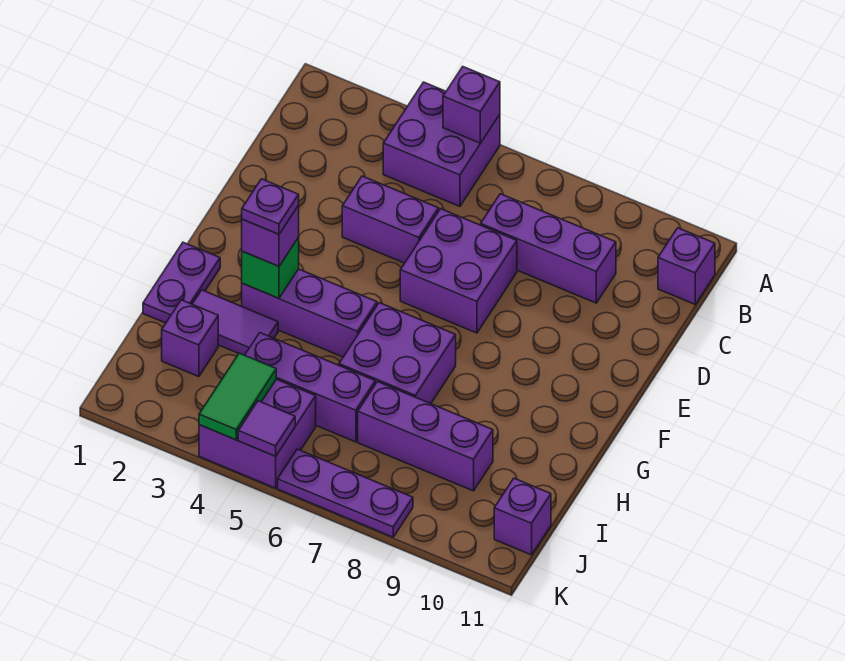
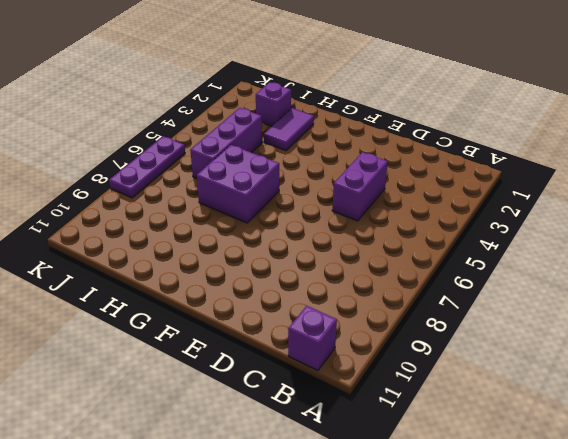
none -> purple brick A4:B5 level 1
none -> purple brick C7:C9 level 1
none -> purple brick D6:E7 level 1

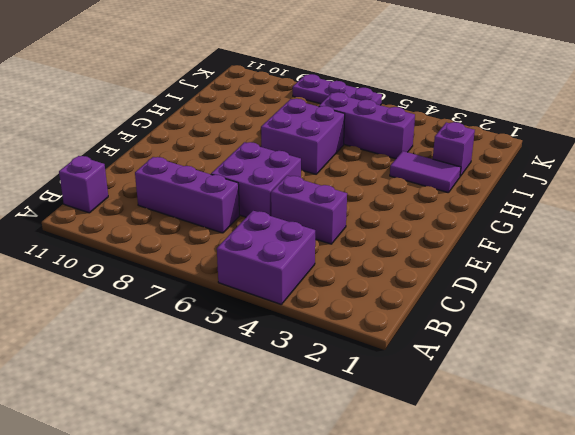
none -> purple plate G1:H1 level 1
none -> purple brick G3:G5 level 1
none -> purple brick I7:I9 level 1

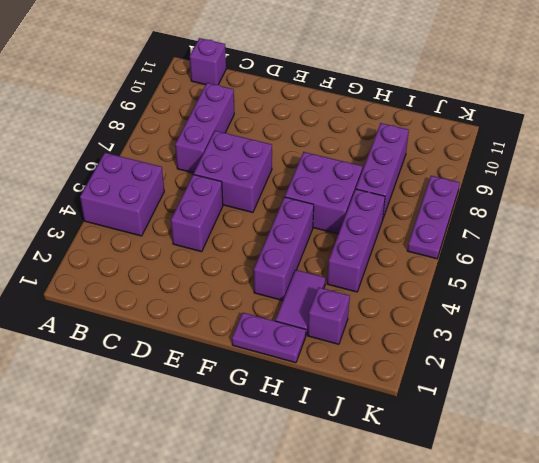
none -> purple brick J4:K5 level 1
none -> purple brick J11 level 1
none -> purple brick A5 level 2

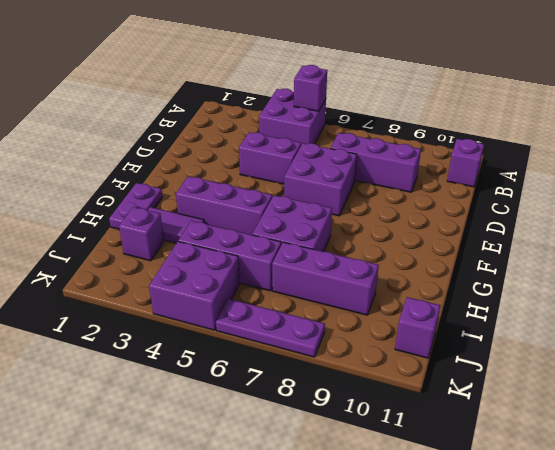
none -> green brick G3 level 2
none -> green tile J4:K4 level 2
none -> purple tile K5 level 2

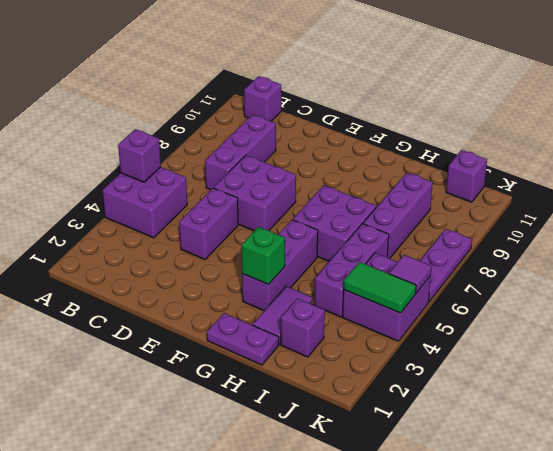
none -> purple brick G3 level 3
none -> purple plate G3 level 4

